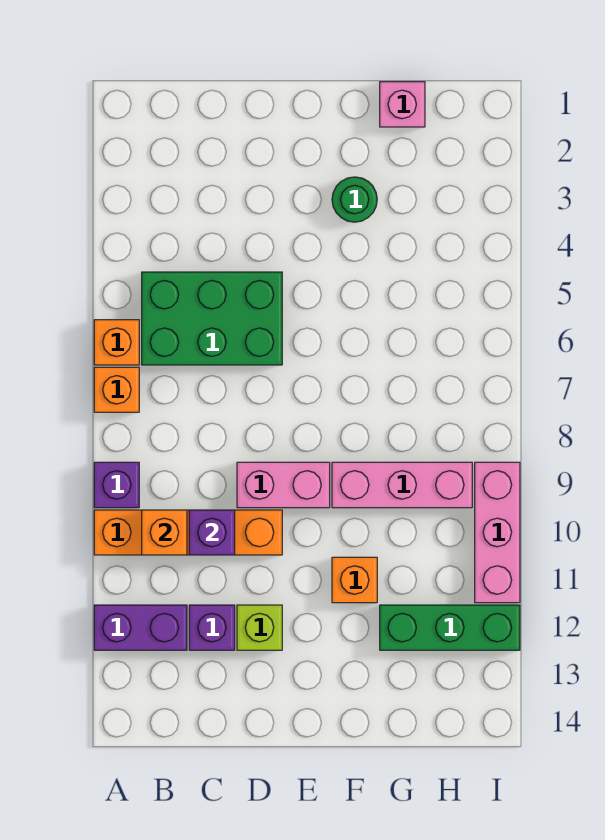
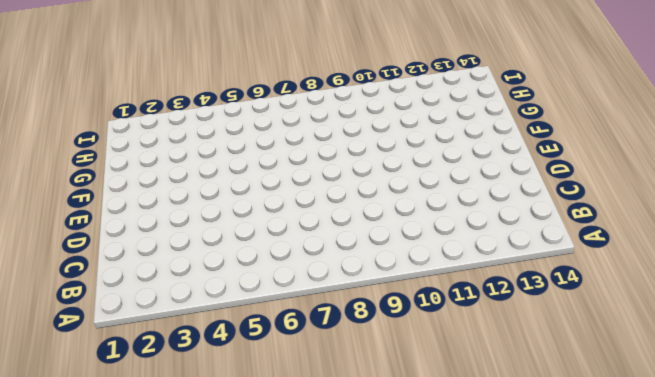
none -> orange brick A6 level 1
none -> orange brick A7 level 1
none -> purple brick A9 level 1

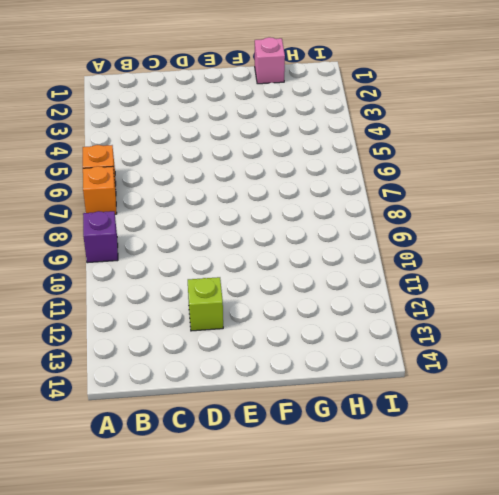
none -> orange brick A10:D10 level 1
none -> purple brick A12:B12 level 1
none -> green brick B5:D6 level 1

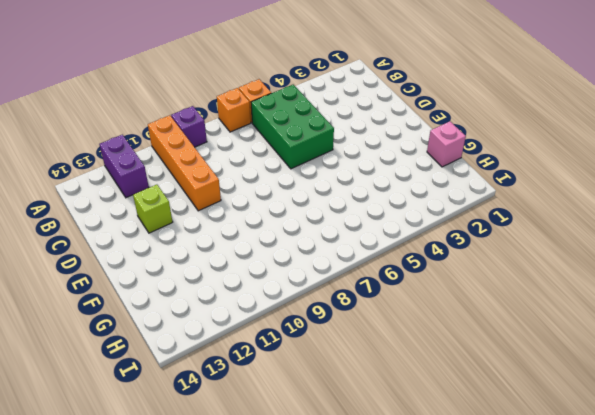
none -> purple brick C12 level 1
none -> pink brick D9:E9 level 1
none -> green round brick F3 level 1

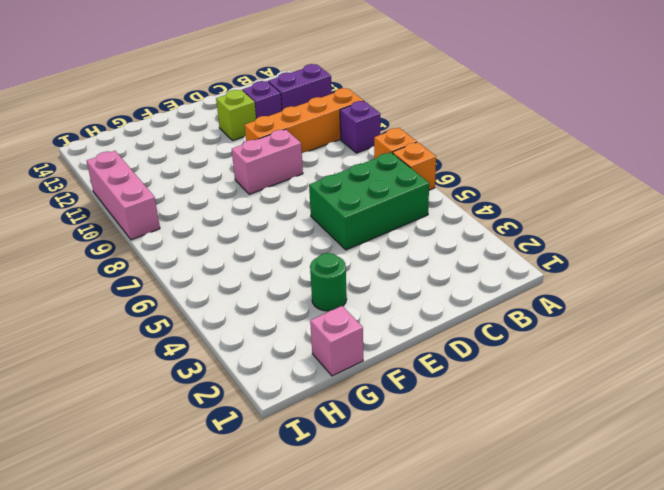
none -> pink brick F9:H9 level 1
none -> orange brick F11 level 1
none -> green brick G12:I12 level 1

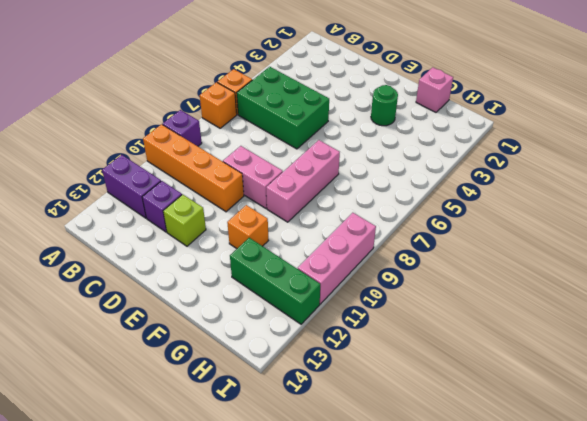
pink brick F7:F9 level 1 -> pink brick F9:H9 level 1
none -> orange brick B10 level 2
none -> purple brick C10 level 2

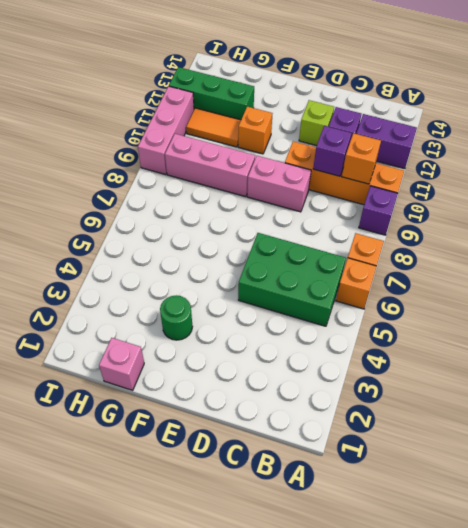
orange tile G11:H11 level 1 -> none

